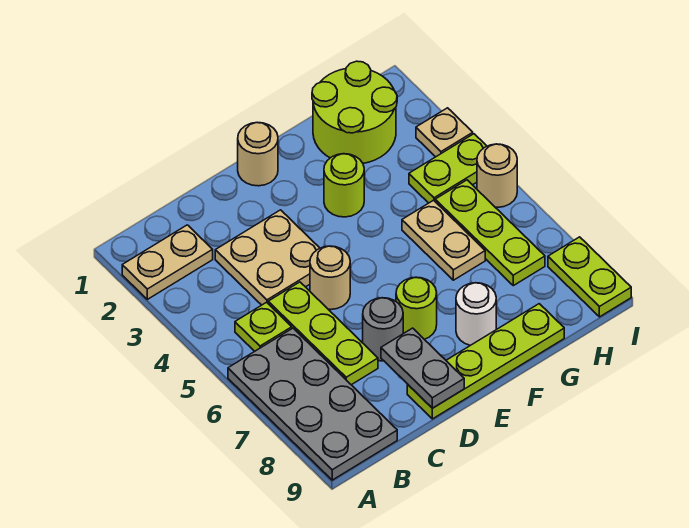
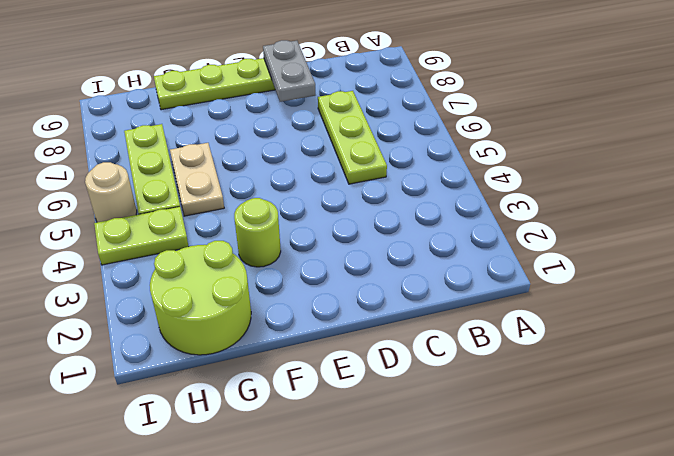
none -> tan plate A2:B2 level 1
none -> grey plate A6:B9 level 1
none -> lime plate B5 level 1

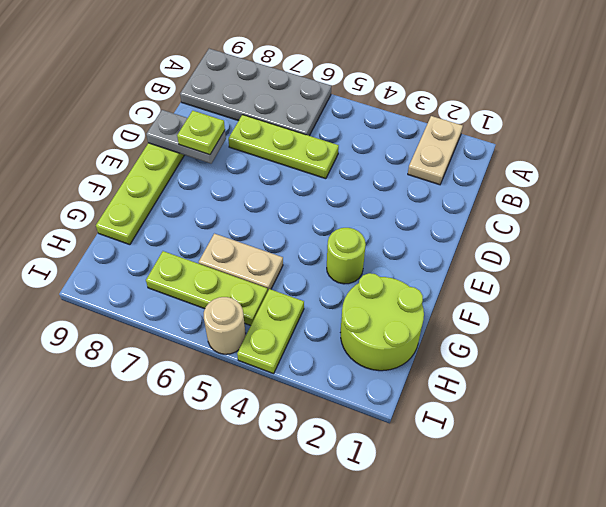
lime plate D8 level 3 -> lime plate B5 level 1
none -> tan plate C3:D4 level 1
none -> tan round brick D5 level 1
none -> grey round brick D7 level 1

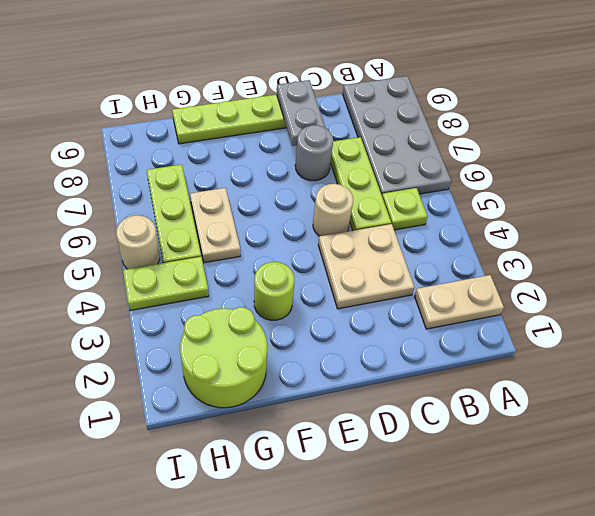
none -> tan round brick E1 level 1
none -> lime round brick E7 level 1
none -> white round brick F8 level 1

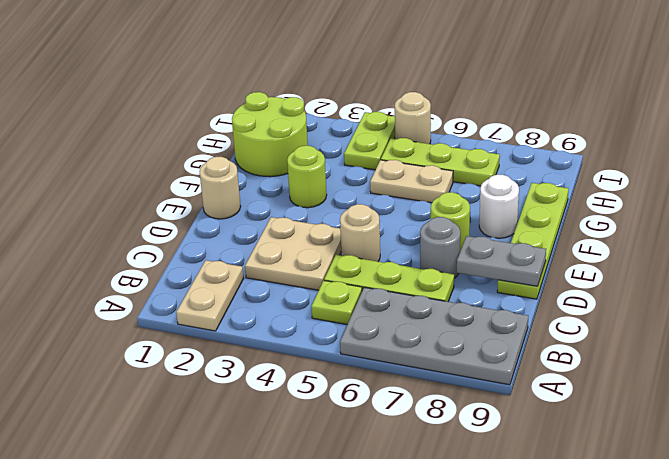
none -> tan plate I3 level 1
none -> lime plate I8:I9 level 1

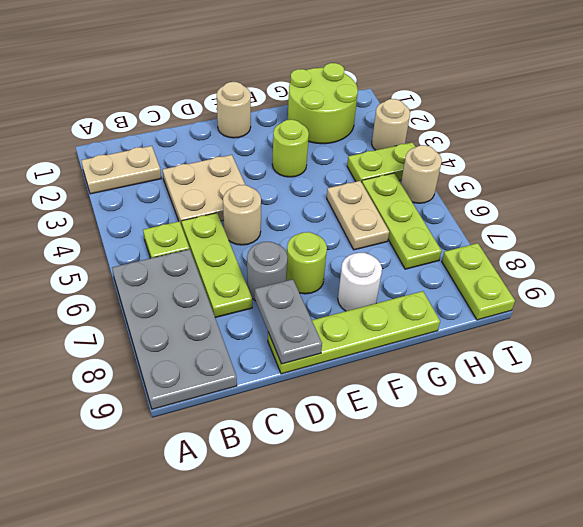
tan round brick I3 level 1 -> tan plate I3 level 1

